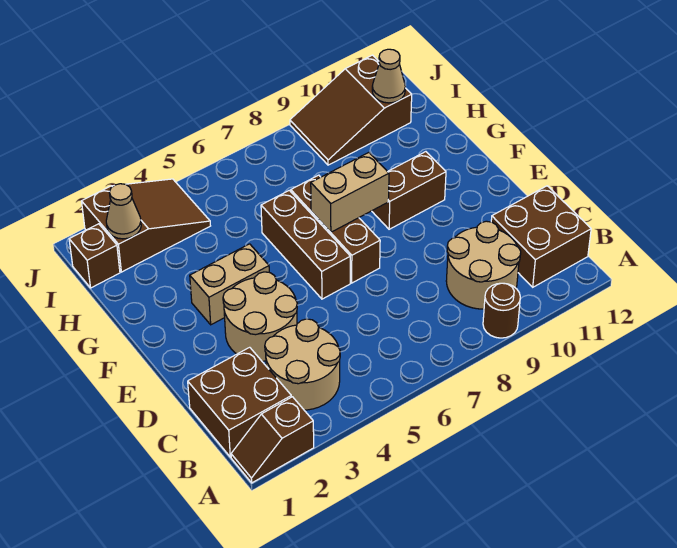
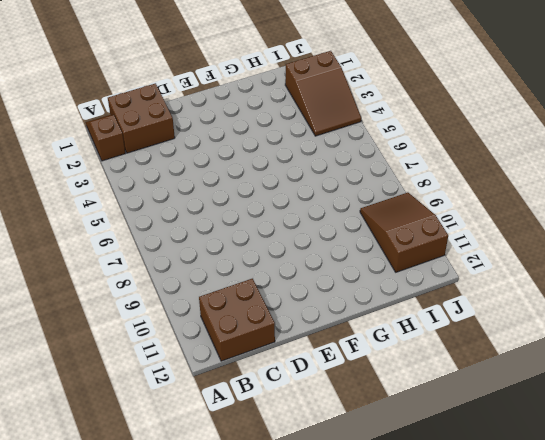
none -> brown round brick A9 level 1
none -> tan round brick B3:C4 level 1
none -> tan round brick B9:C10 level 1

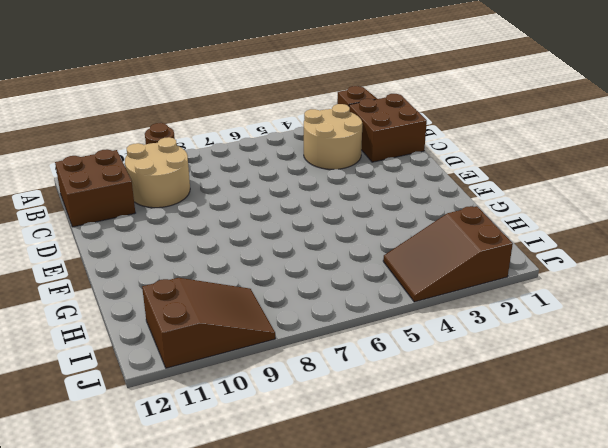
none -> tan round brick D3:E4 level 1
none -> brown brick E6:G6 level 1
none -> brown brick E7:G7 level 1

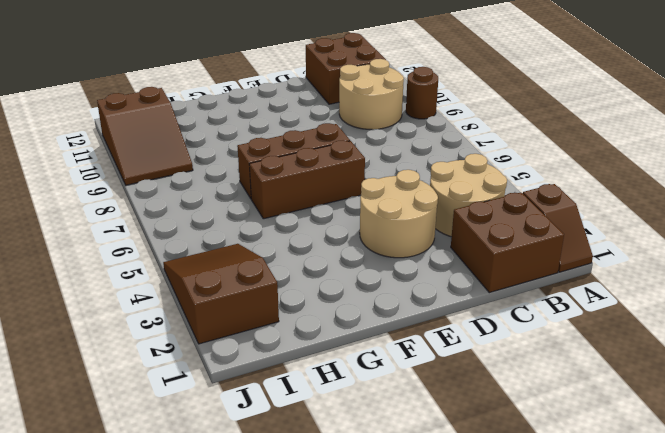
none -> tan brick F3:F4 level 1
none -> brown brick F9:F10 level 1
none -> brown brick I1 level 1

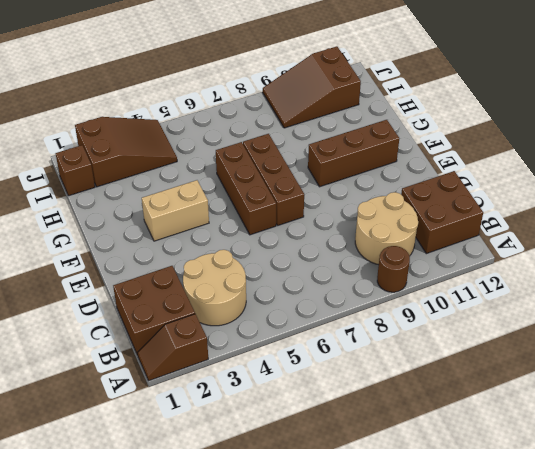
brown brick F9:F11 level 1 -> brown brick F9:F10 level 1
none -> tan round brick D3:E4 level 1
none -> tan brick F7:F8 level 2
none -> tan cone I2 level 2

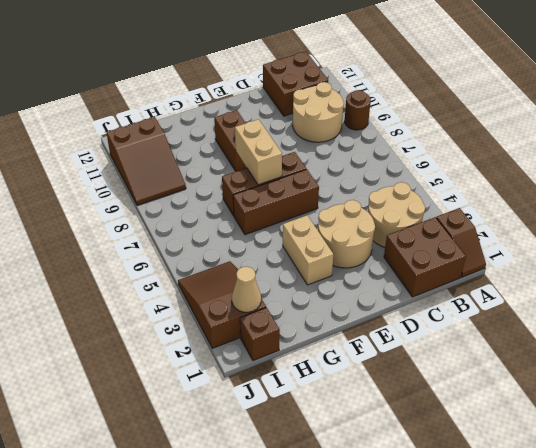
none -> tan cone I11 level 2

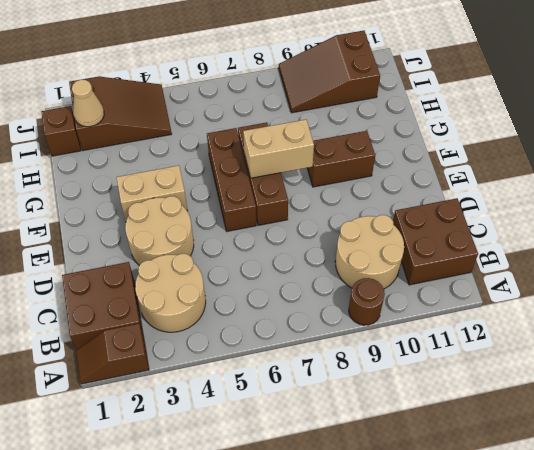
none -> tan cone I11 level 2

